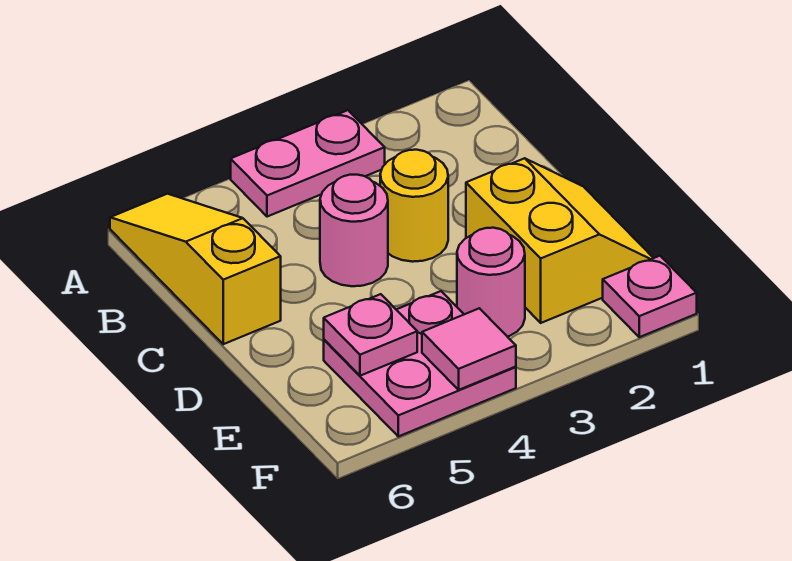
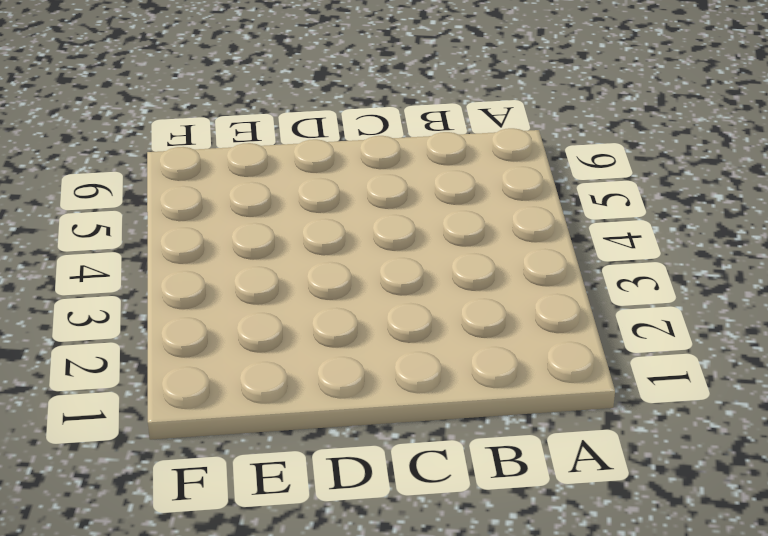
none -> pink plate A3:A4 level 1
none -> yellow slope A6:C6 level 1 top C

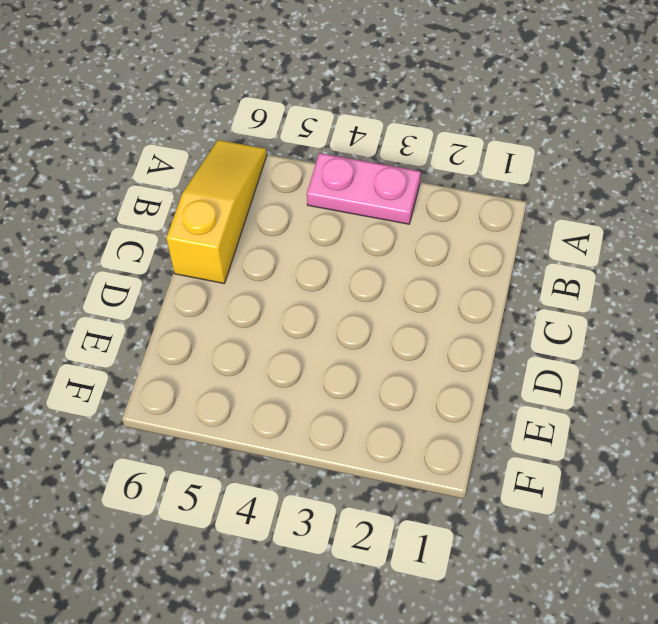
none -> yellow round brick C3 level 1
none -> pink round brick C4 level 1

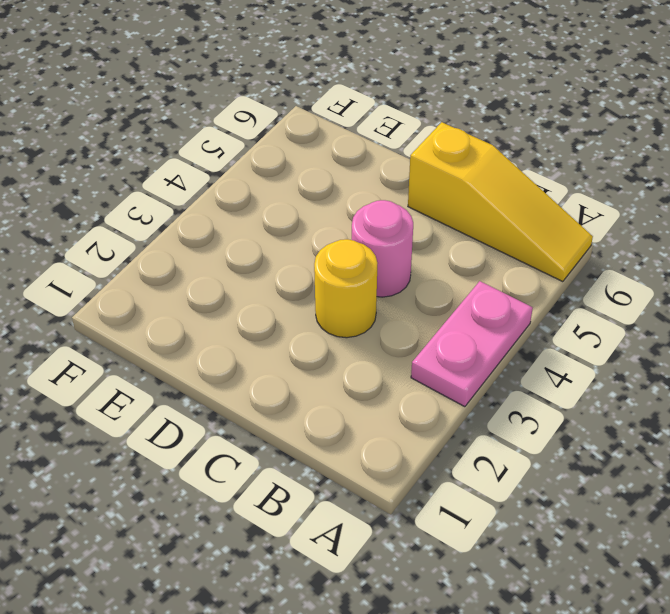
none -> yellow slope D1:E2 level 1 top 2
none -> pink round brick E3 level 1

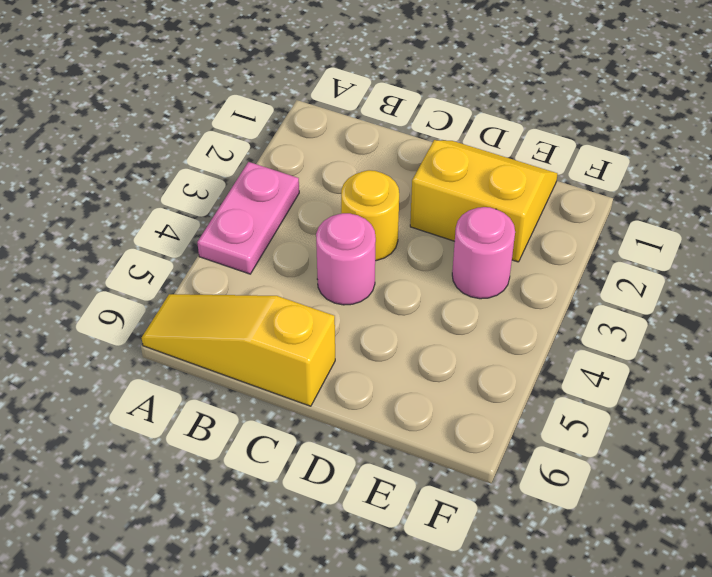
none -> pink plate E4:F5 level 1
none -> pink plate F1 level 1

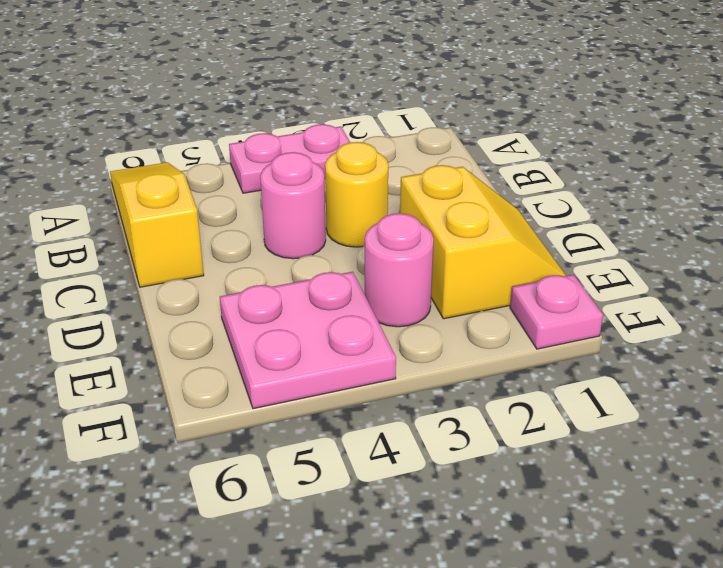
none -> pink plate E5 level 2
none -> pink tile F4 level 2

